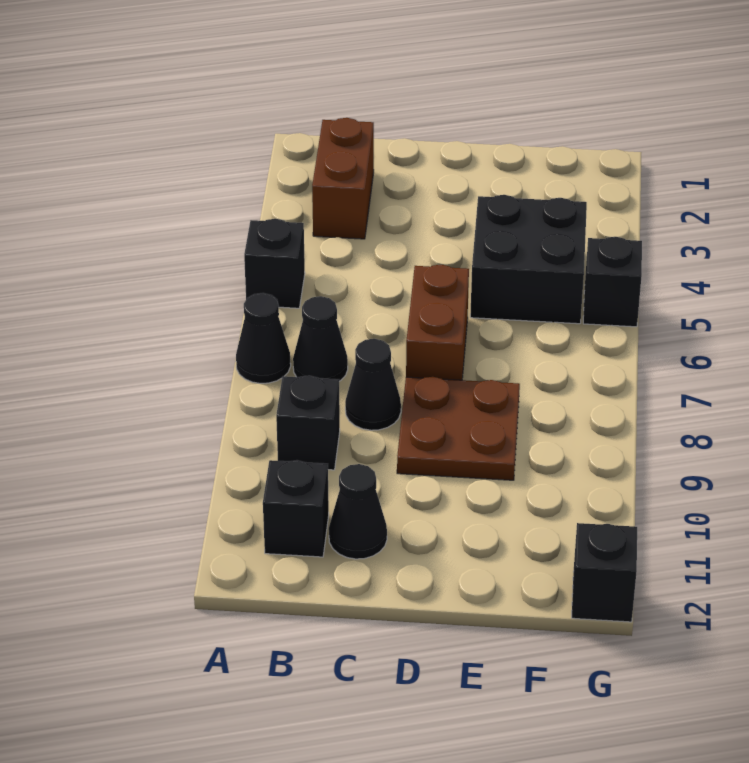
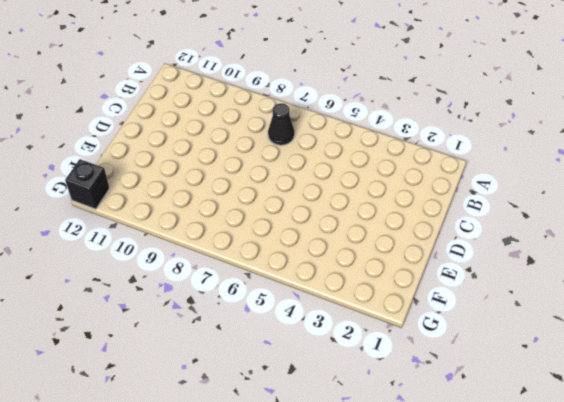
none -> black brick A5 level 1
none -> black cone A7 level 1
none -> brown brick B2:B3 level 1

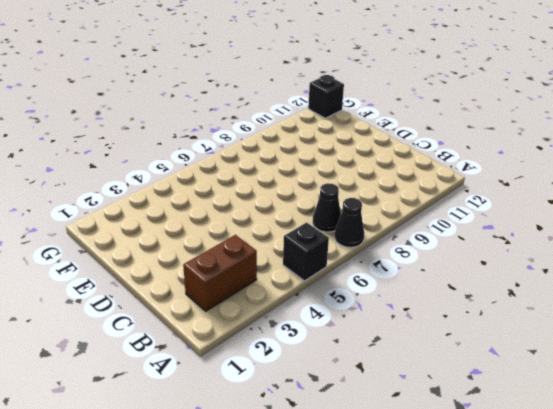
none -> black brick B9 level 1
none -> black brick B11 level 1
none -> black cone C8 level 1

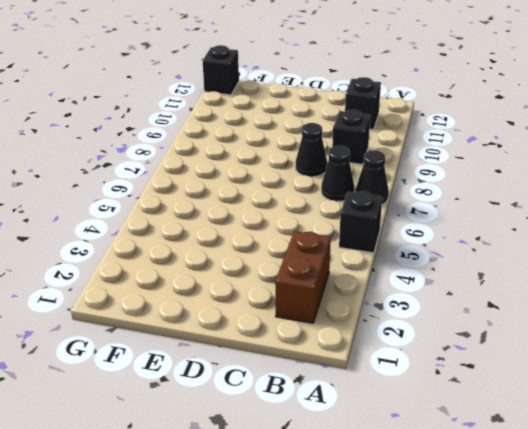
none -> black cone C11 level 1
none -> brown brick D6:D7 level 1
none -> brown plate D8:E9 level 1

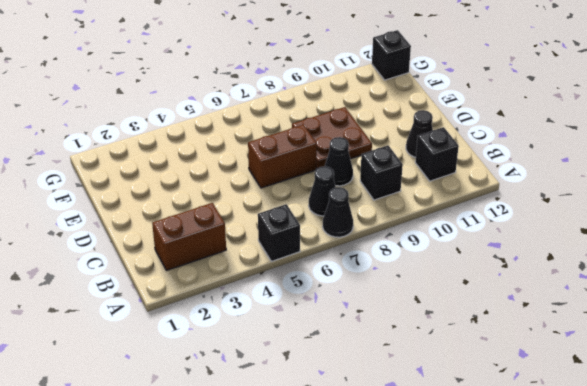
none -> black brick E4:F5 level 1
none -> black brick G5 level 1

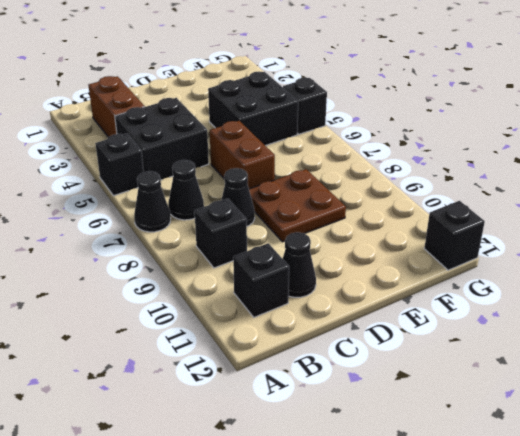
black brick B4:C5 level 1 -> none

